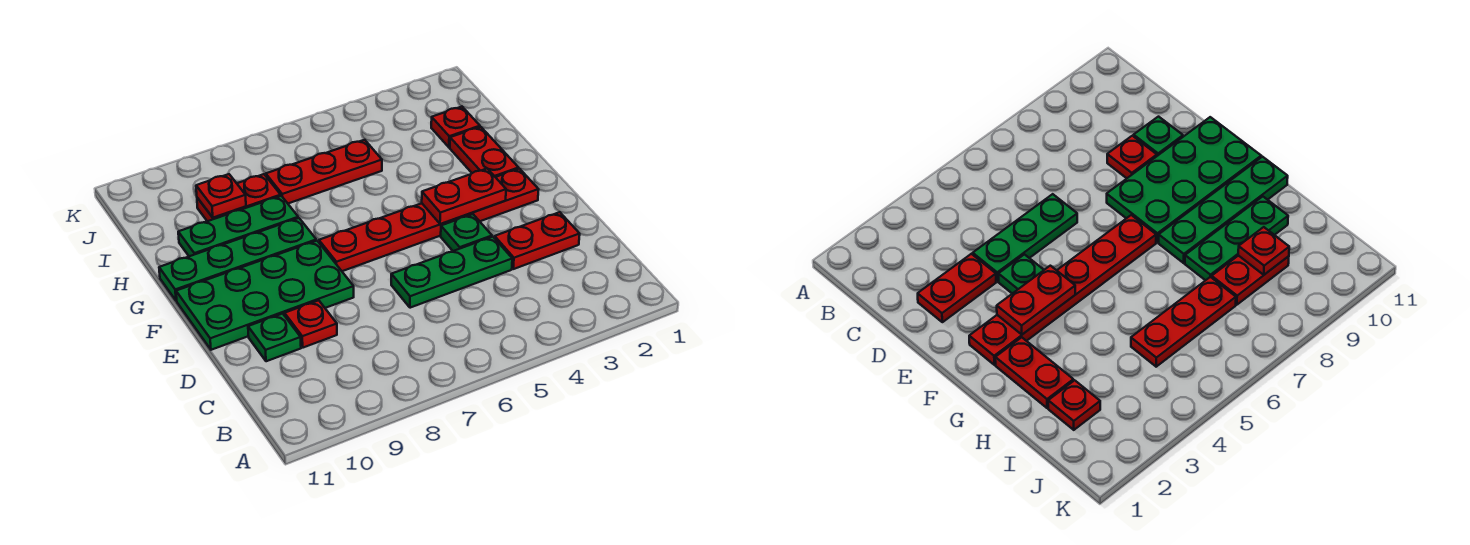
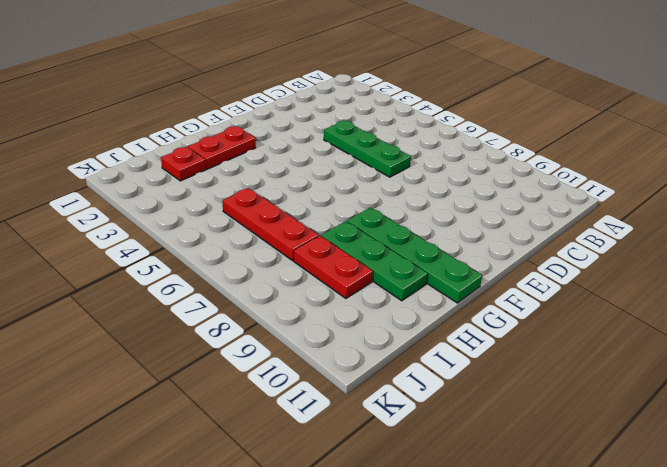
none -> red plate D2:D3 level 1
none -> red plate D9 level 1
none -> green plate D10 level 1

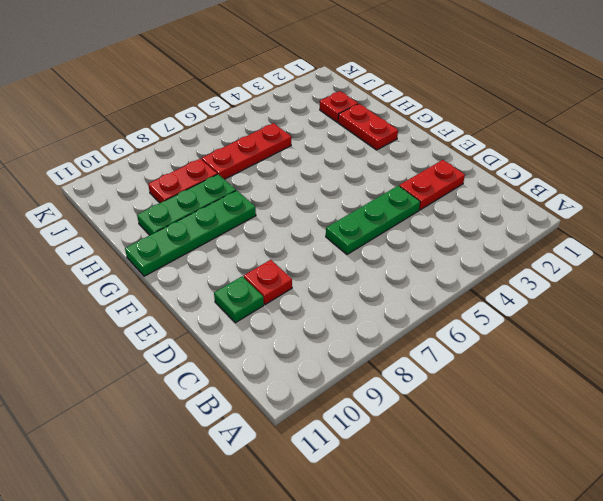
none -> green plate E4 level 1
none -> green plate E8:F11 level 1
none -> red plate F2:F7 level 1

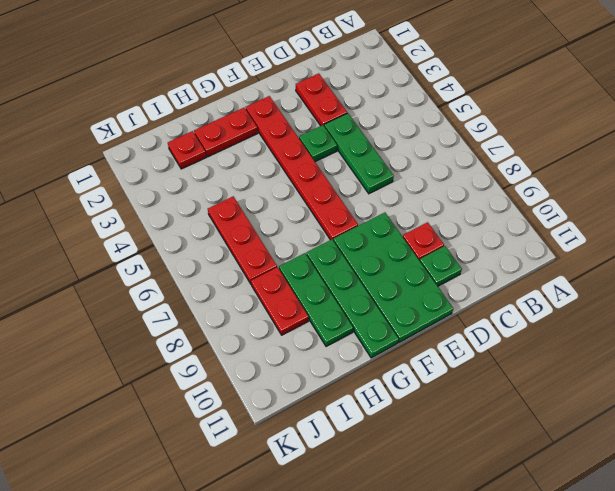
none -> red plate F3:F4 level 2
none -> red plate I9 level 2

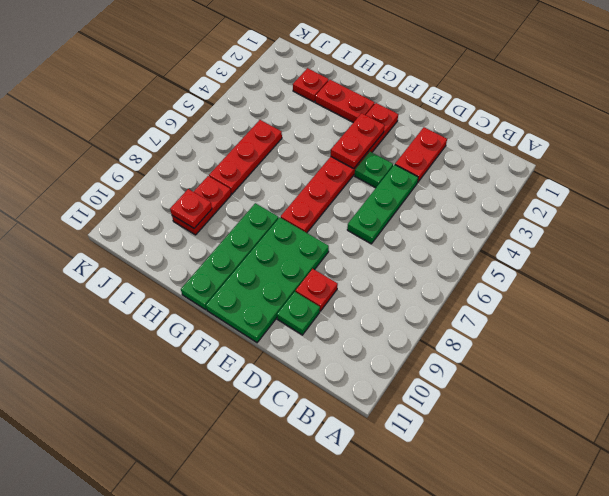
none -> green plate H8:H10 level 1

